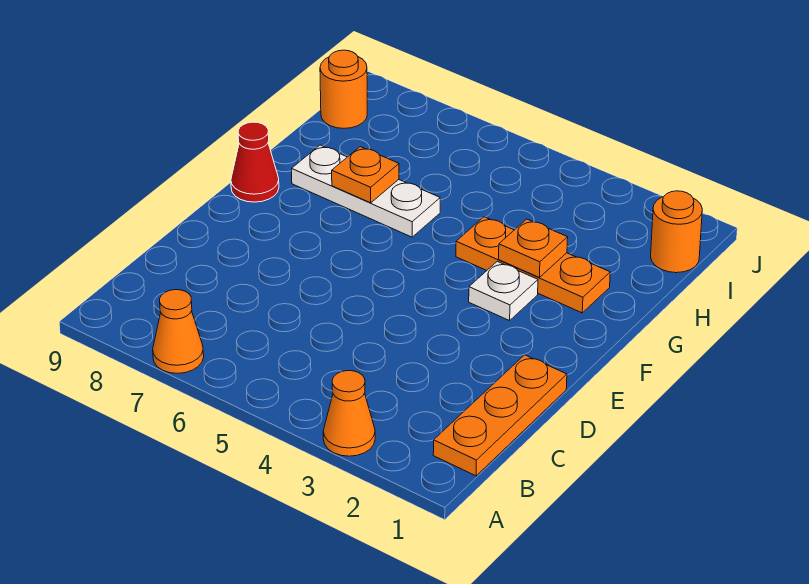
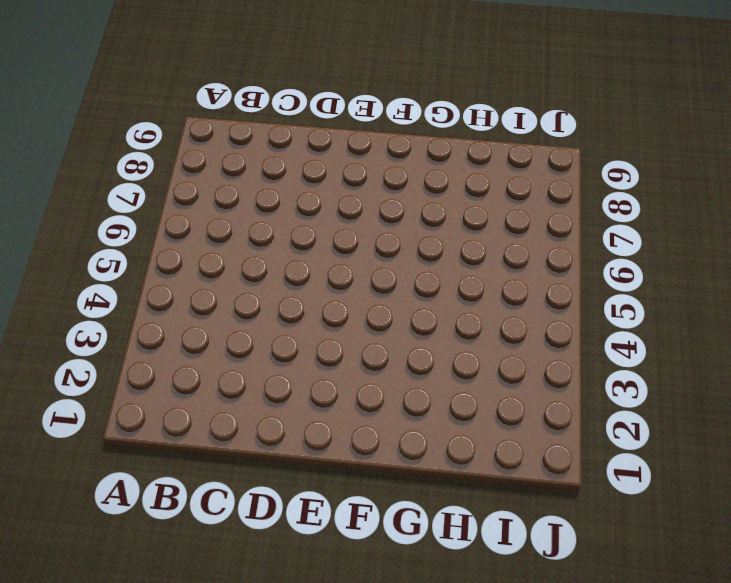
none -> orange cone A3 level 1
none -> orange cone A7 level 1

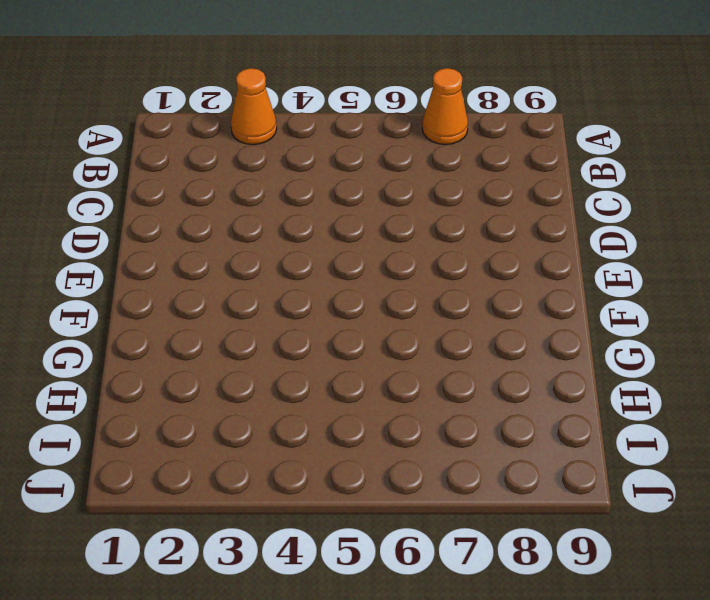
none -> orange plate B1:D1 level 1
none -> white plate F3 level 1

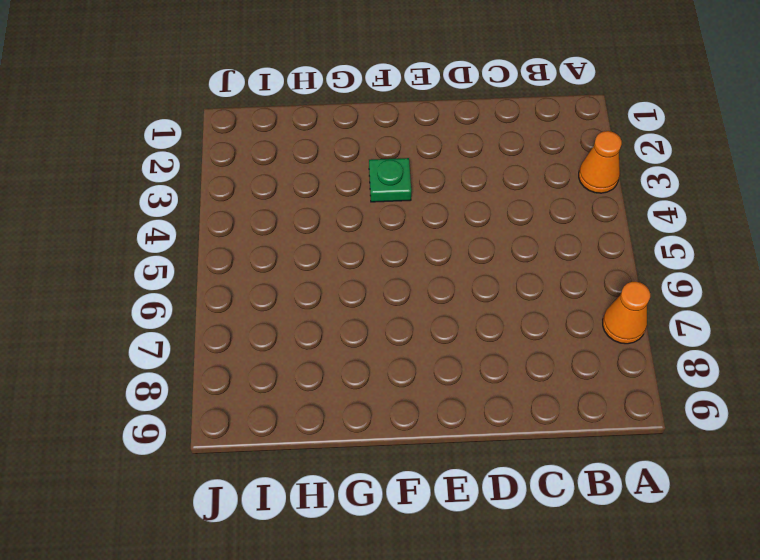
green plate F3 level 1 -> white plate F3 level 1
none -> orange plate B1:D1 level 1
none -> red cone F9 level 1

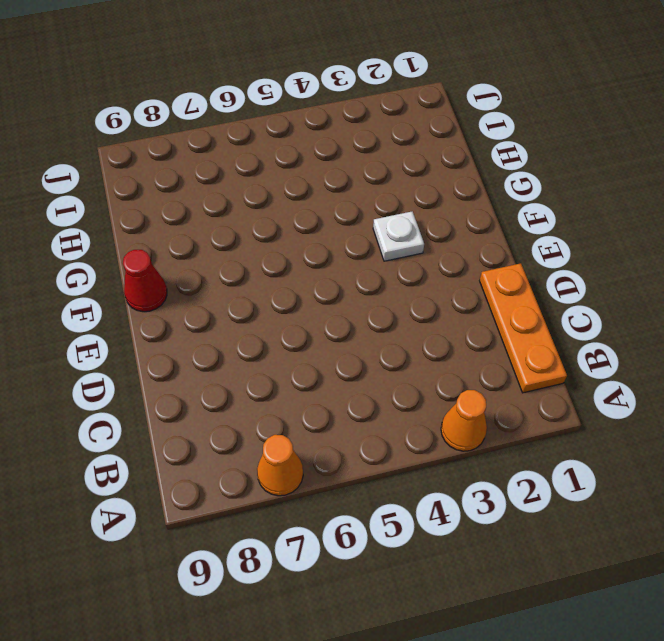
none -> orange plate G2:G4 level 1
none -> white plate G6:G8 level 1

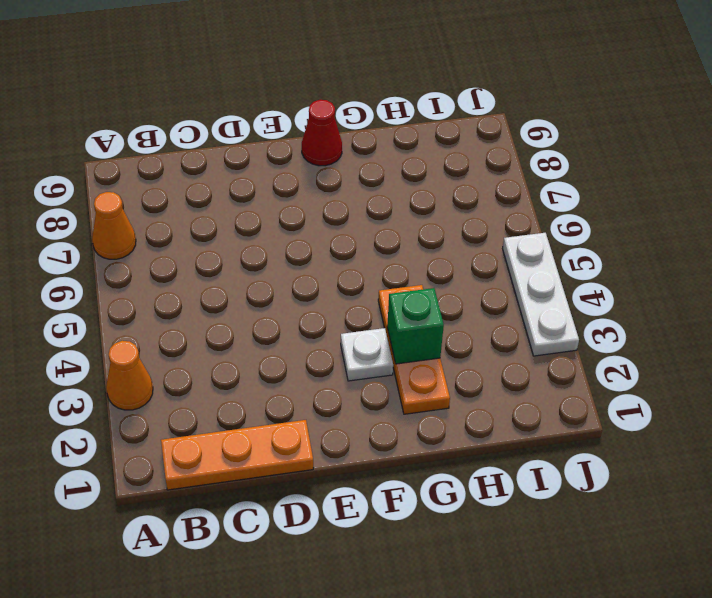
green brick G3 level 2 -> orange plate G3 level 2
white plate J3:J5 level 1 -> white plate G6:G8 level 1
none -> orange round brick I1 level 1
none -> orange round brick I9 level 1

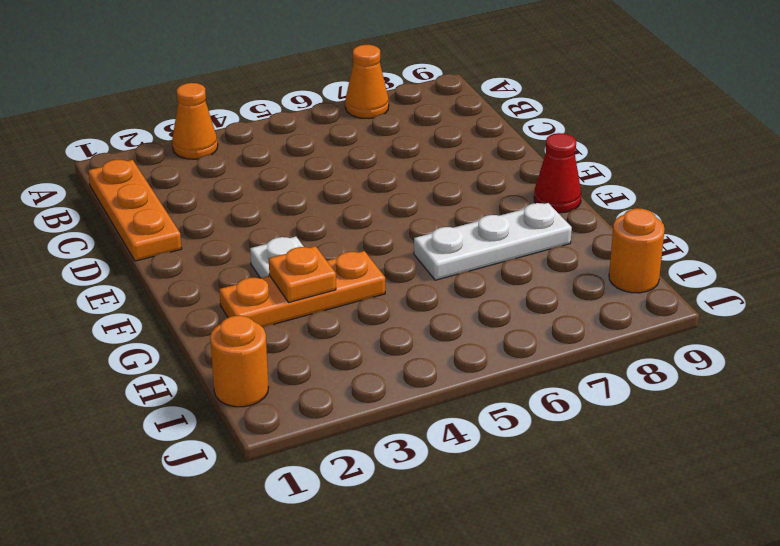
none -> orange plate G7 level 2

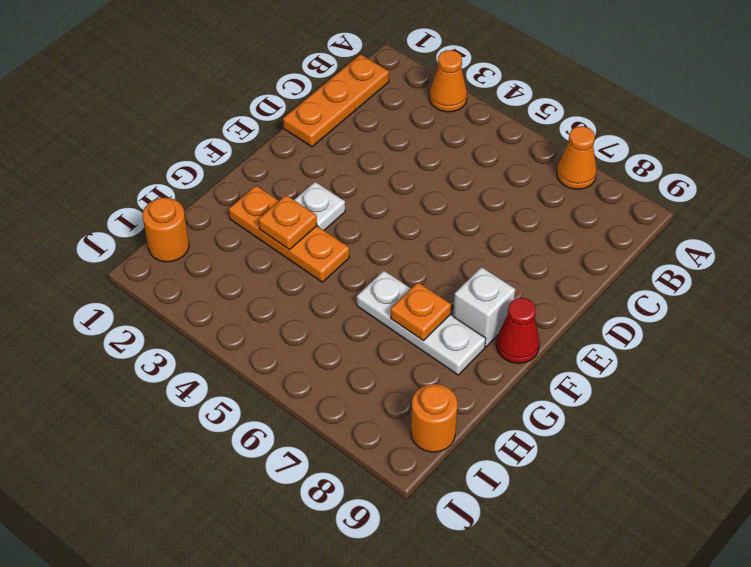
white brick F8 level 1 -> none

